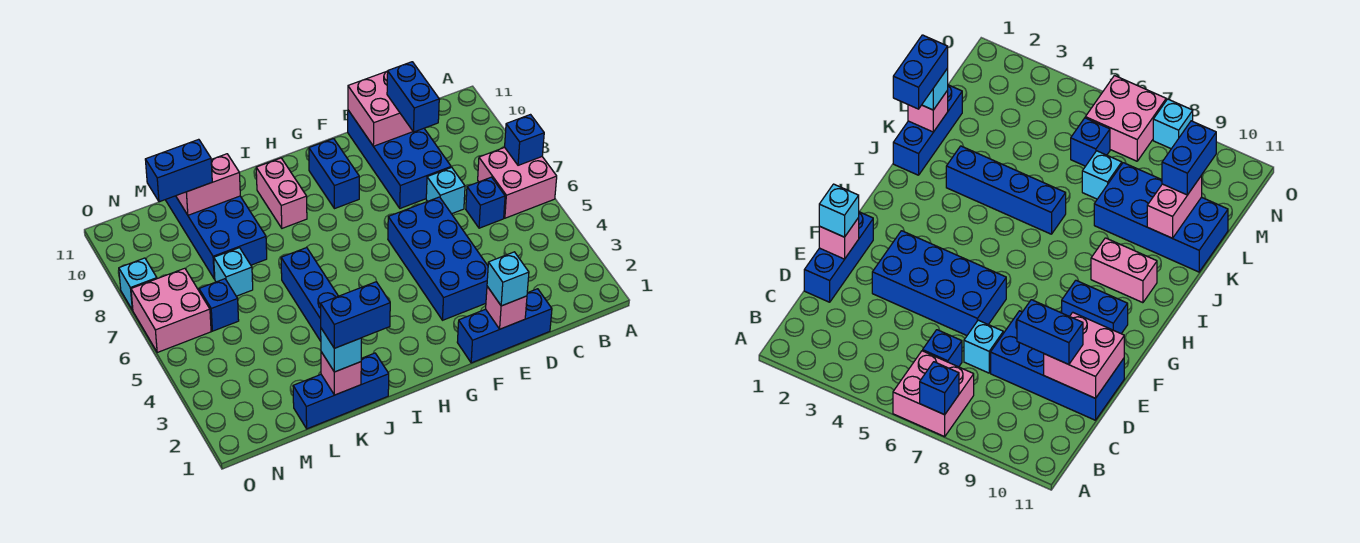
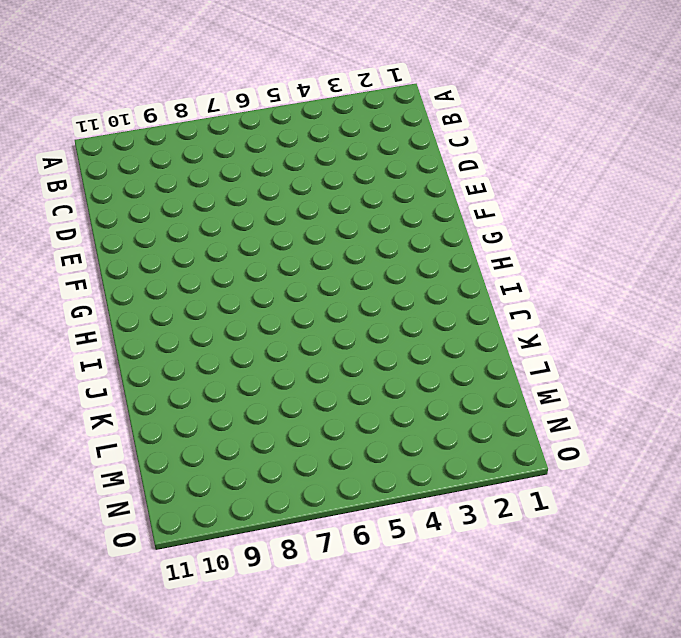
none -> pink brick A6:B7 level 1
none -> blue brick C6 level 1
none -> blue brick D1:F1 level 1

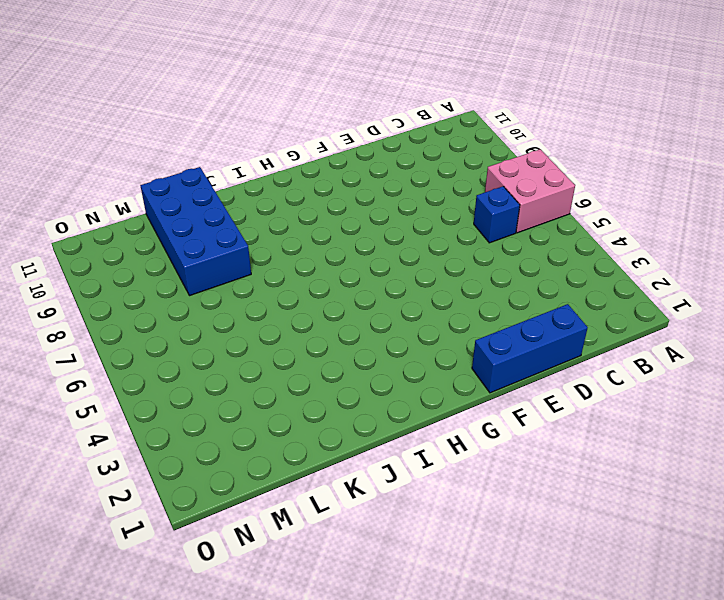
none -> cyan brick D7 level 1
none -> blue brick D8:E11 level 1
none -> blue brick E3:F6 level 1

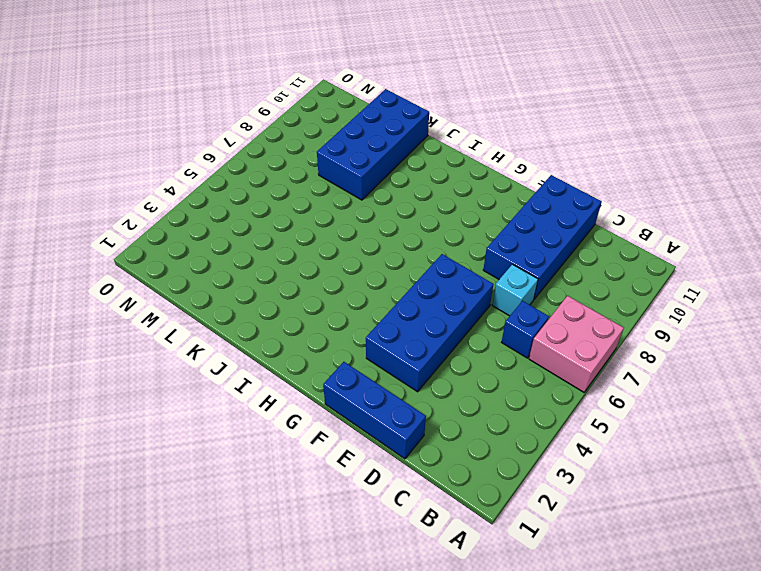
none -> blue brick G9:G10 level 1
none -> pink brick I9:I10 level 1
none -> blue brick J1:L1 level 1

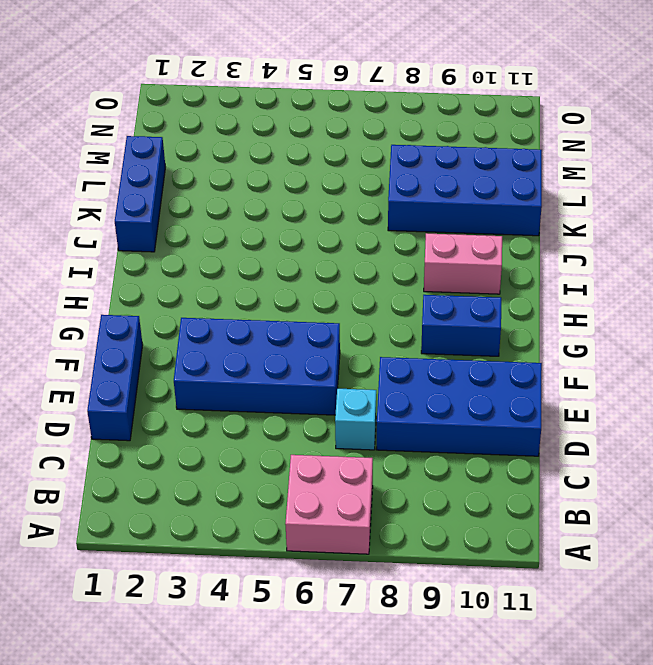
none -> blue brick C6 level 1
none -> blue brick J3:J6 level 1
none -> cyan brick L7 level 1

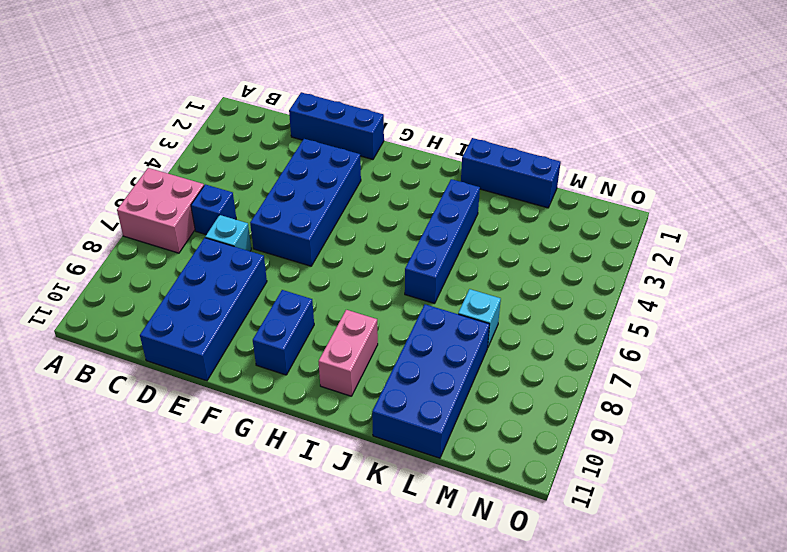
none -> blue brick M6 level 1
none -> pink brick N6:O7 level 1
none -> cyan brick O8 level 1

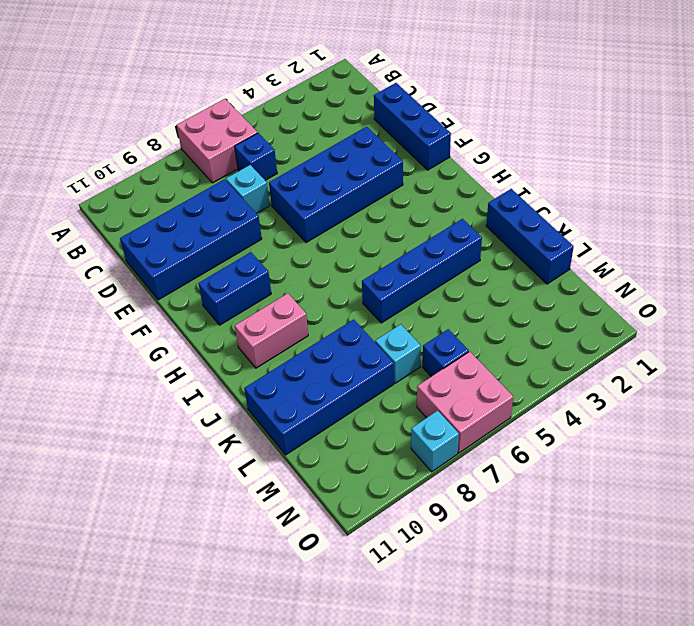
none -> blue brick A7 level 2
none -> pink brick D10:E11 level 2
none -> pink brick E1 level 2

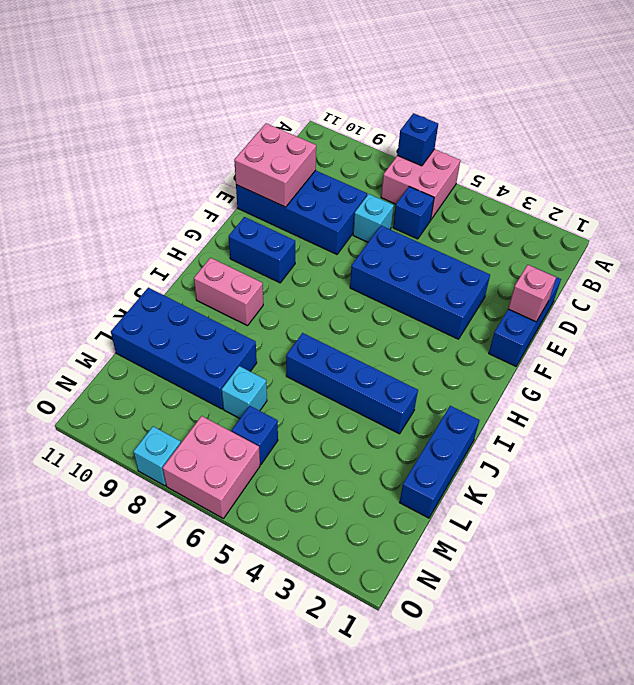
none -> pink brick K1 level 2
none -> pink brick K10:L10 level 2
none -> blue brick D9:D10 level 3

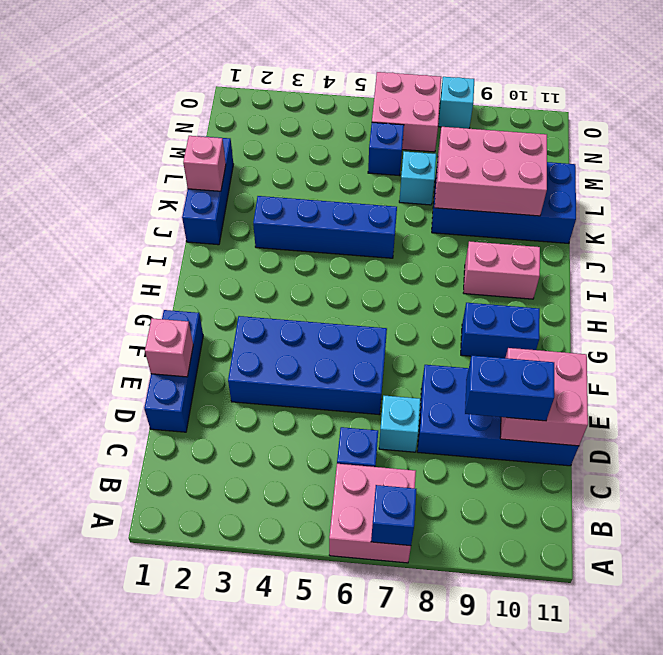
pink brick K8:L10 level 2 -> pink brick K10:L10 level 2
none -> cyan brick E1 level 3
none -> cyan brick K1 level 3
none -> blue brick L10:M10 level 3

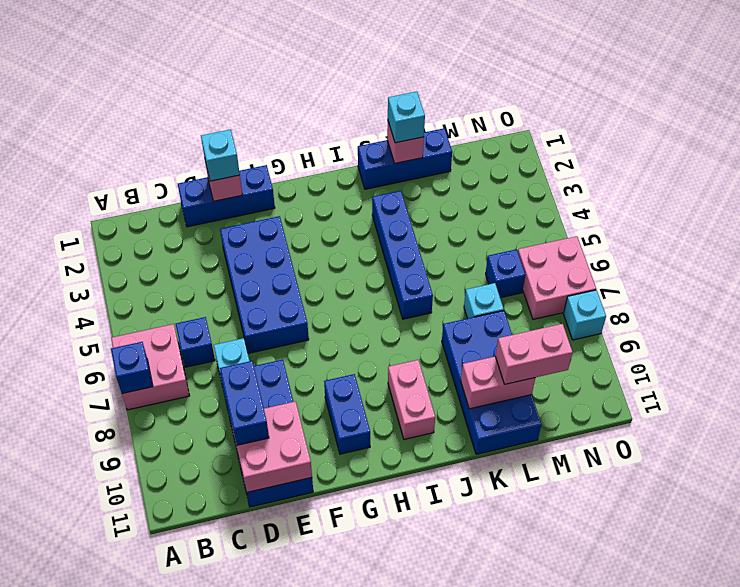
pink brick L10:M10 level 3 -> blue brick L10:M10 level 3
none -> blue brick J1:K1 level 4

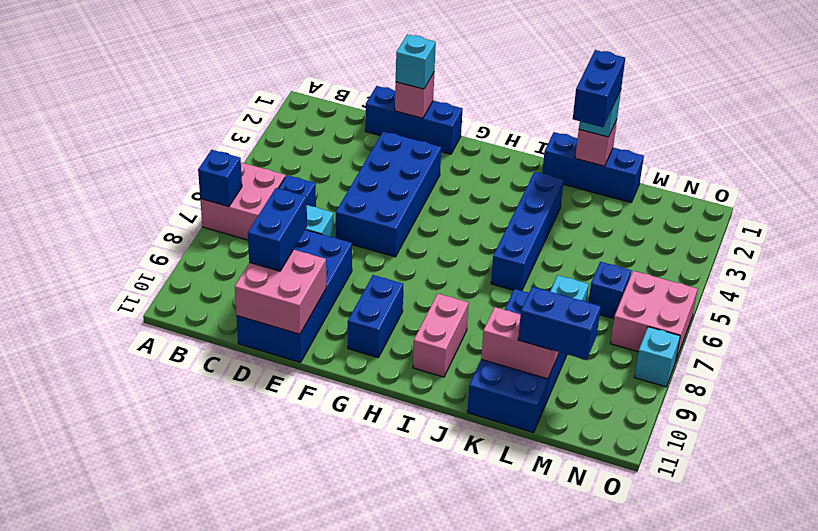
blue brick K1:K2 level 4 -> blue brick J1:K1 level 4

